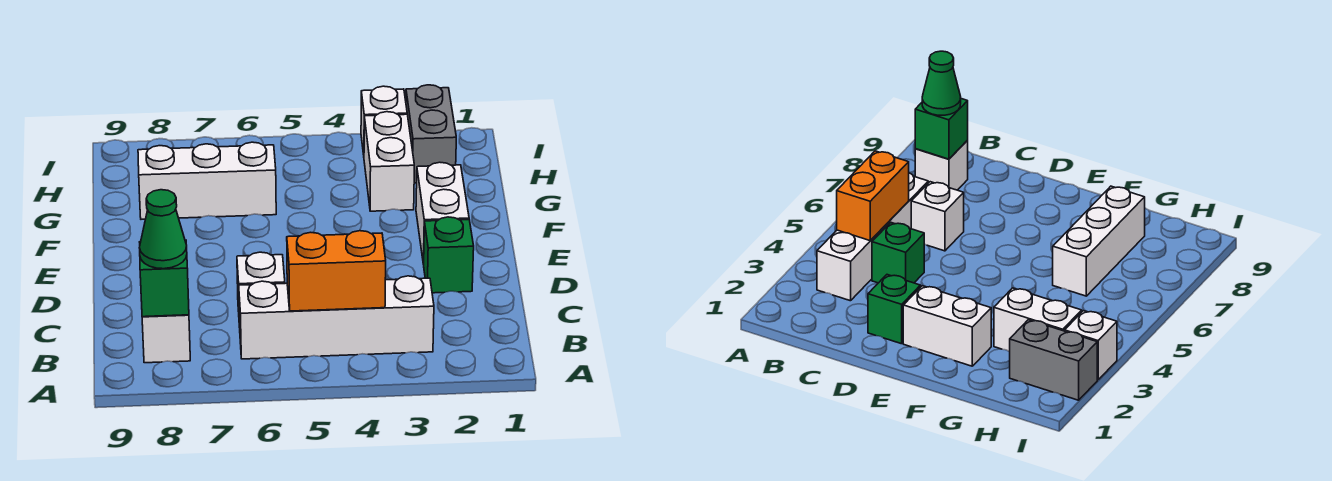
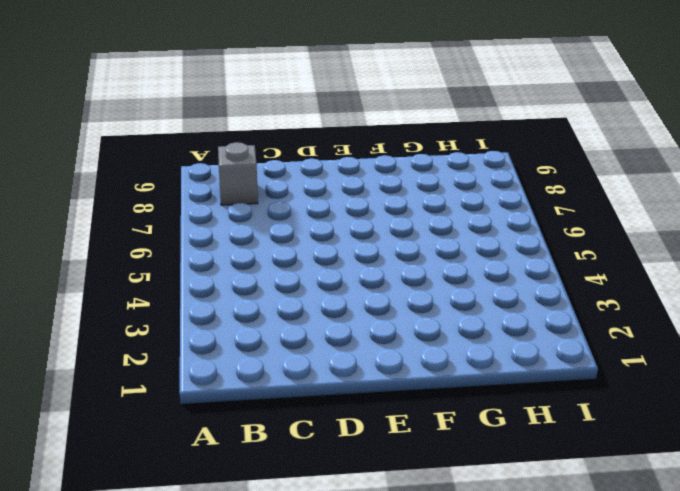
grey brick B8 level 1 -> white brick B8 level 1
none -> white brick B3:B6 level 1
none -> green brick C4 level 1
none -> white brick C6 level 1

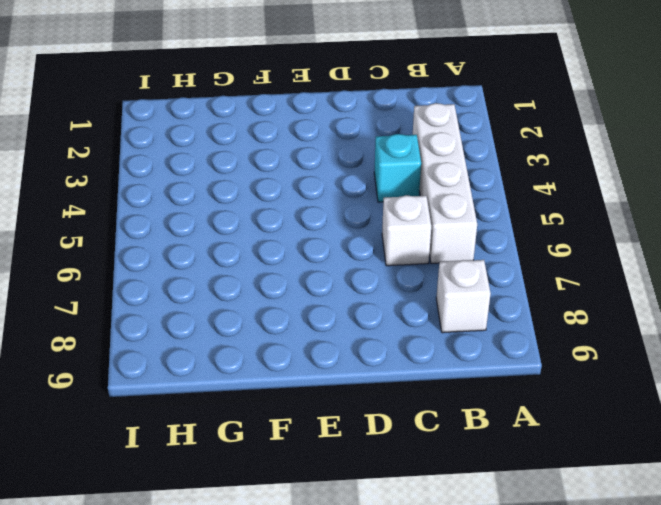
cyan brick C4 level 1 -> green brick C4 level 1
none -> green brick D2 level 1
none -> white brick E2:F2 level 1
none -> white brick G3:H3 level 1

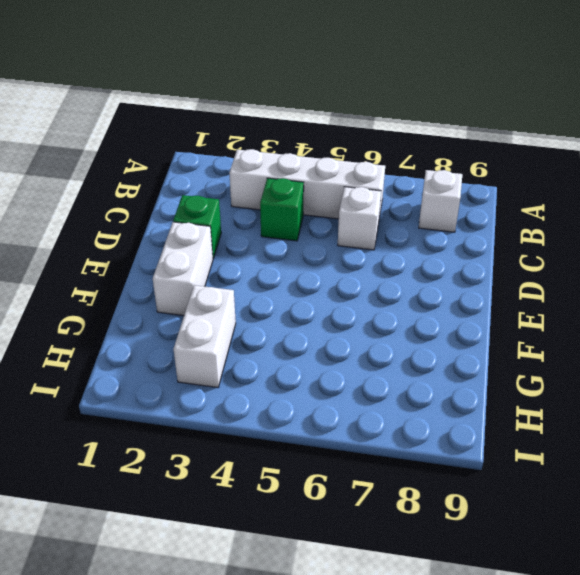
none -> white brick G6:G8 level 1
none -> grey brick H2:I2 level 1
none -> white brick I3 level 1

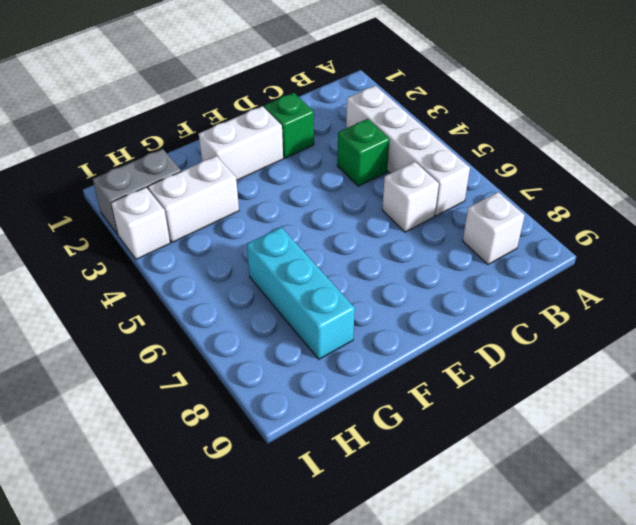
cyan brick G6:G8 level 1 -> white brick G6:G8 level 1
none -> orange brick B4:B5 level 2
none -> green brick B8 level 2
none -> green cone B8 level 3

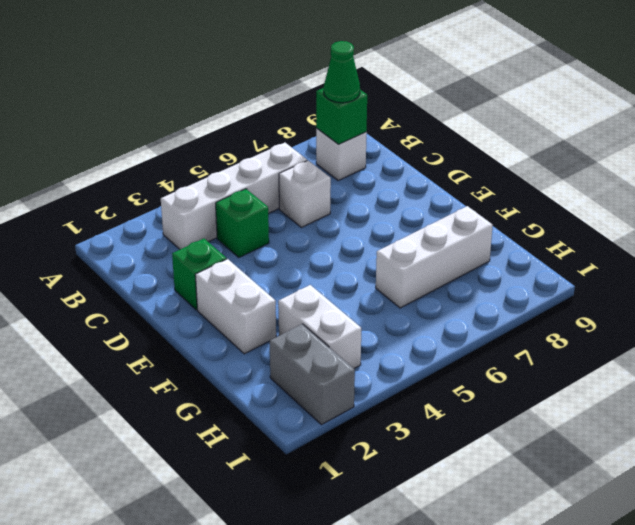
none -> white brick I3 level 1
none -> orange brick B4:B5 level 2

